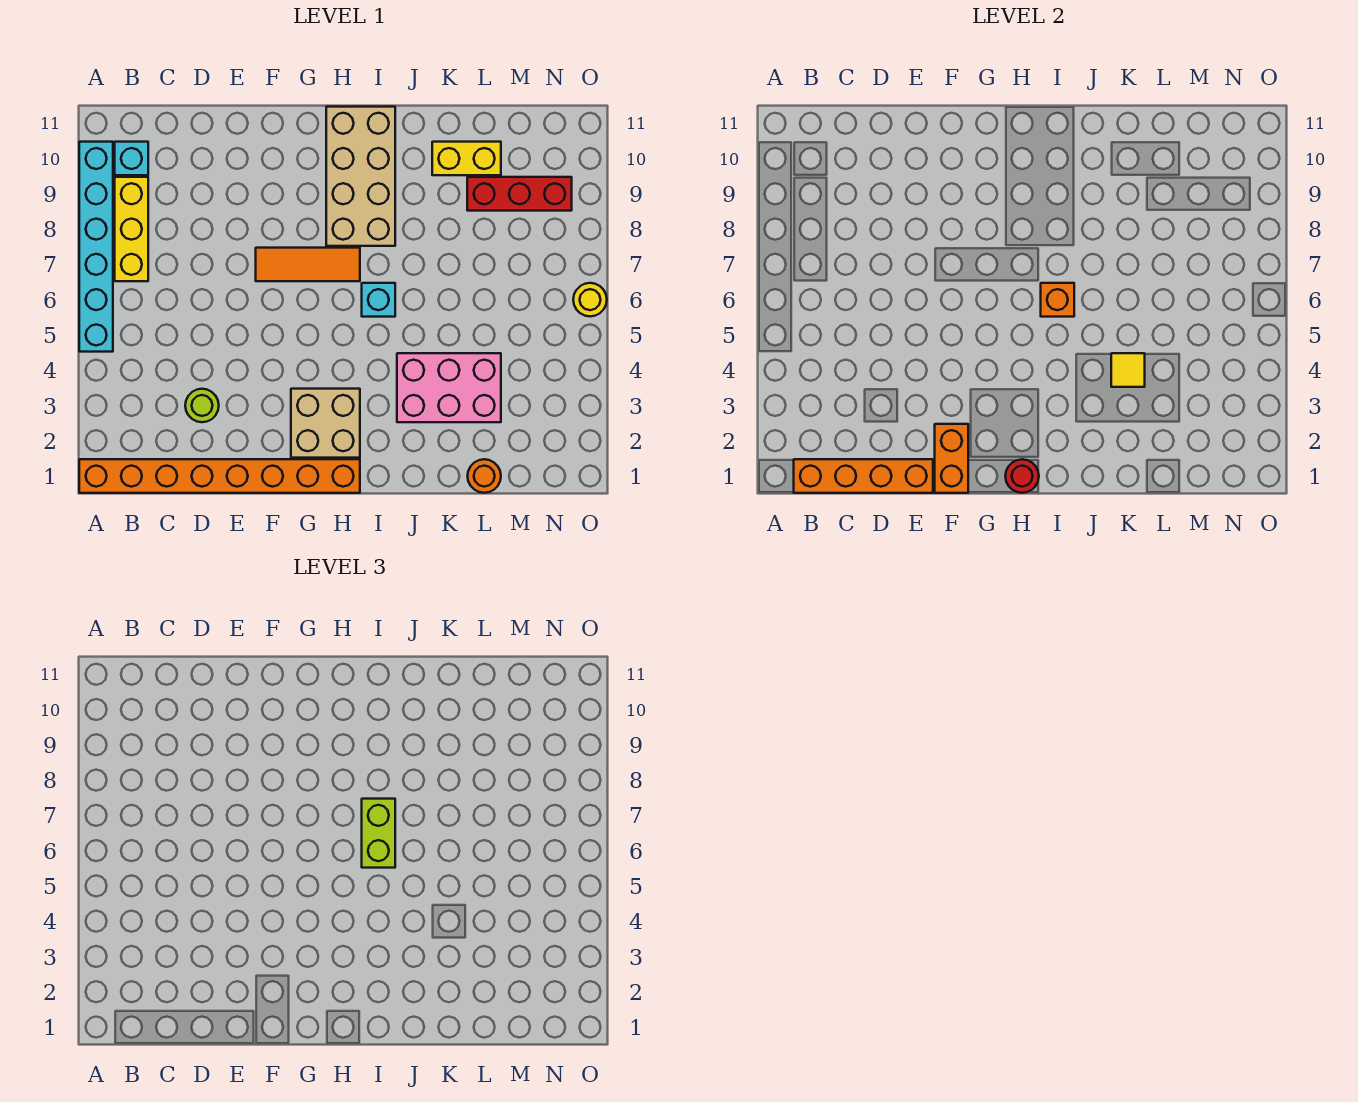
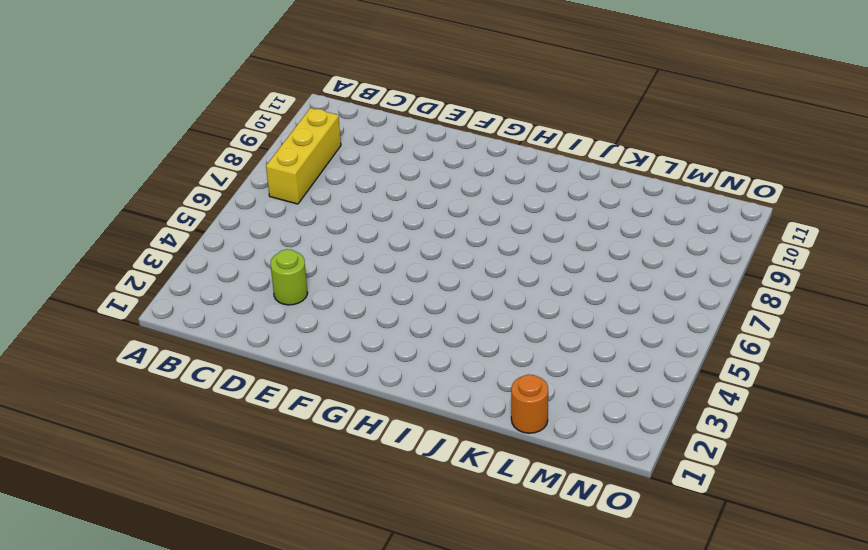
none -> orange brick A1:H1 level 1
none -> cyan brick A5:A10 level 1
none -> cyan brick B10 level 1

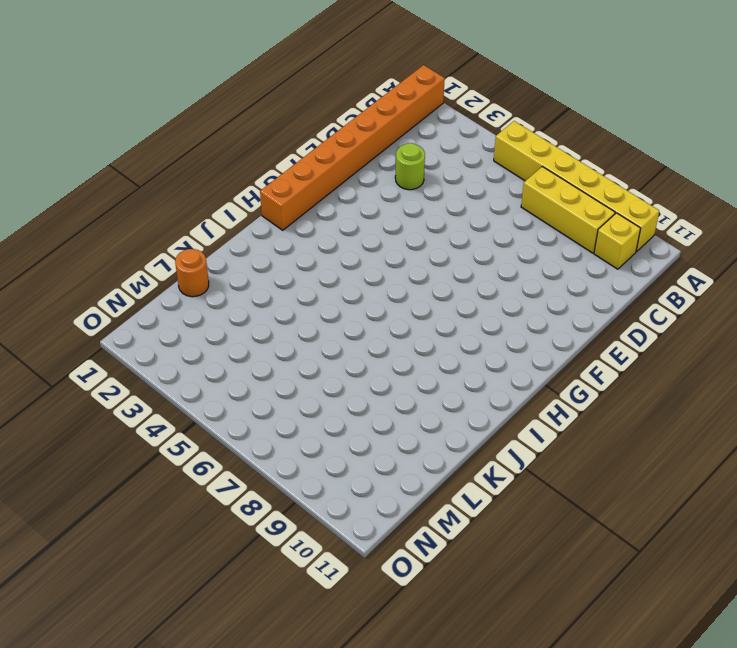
yellow brick A5:A10 level 1 -> cyan brick A5:A10 level 1
yellow brick B10 level 1 -> cyan brick B10 level 1
none -> orange tile F7:H7 level 1
none -> tan brick G2:H3 level 1
none -> tan brick H8:I11 level 1

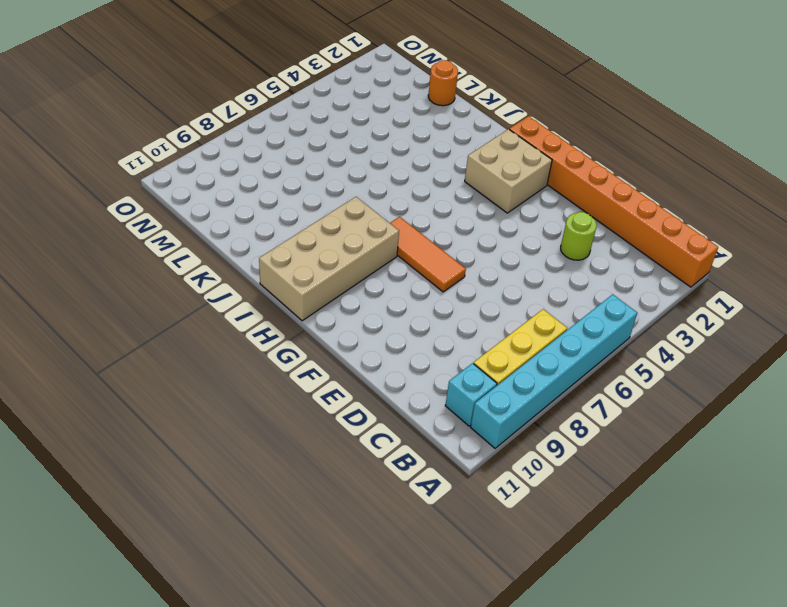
none -> cyan brick I6 level 1
none -> pink brick J3:L4 level 1
none -> yellow brick K10:L10 level 1

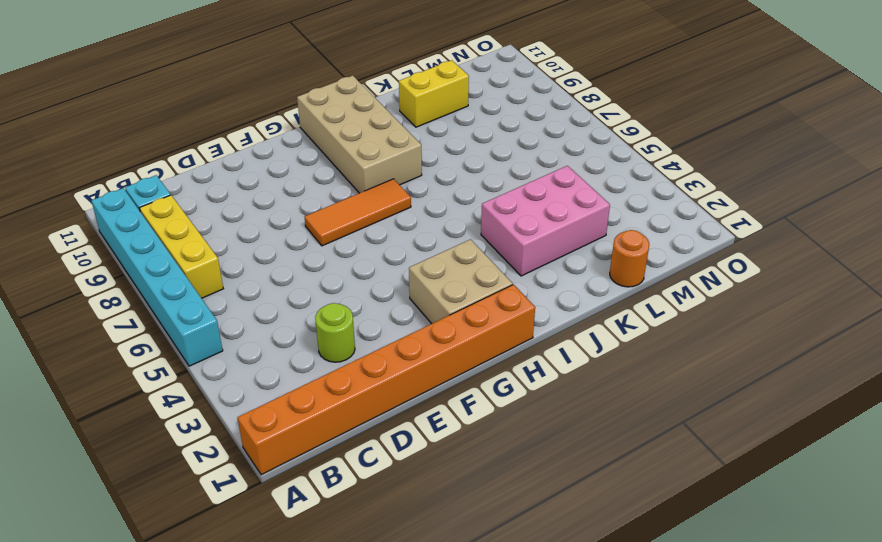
none -> cyan brick I6 level 1
none -> red brick L9:N9 level 1
none -> yellow round brick O6 level 1

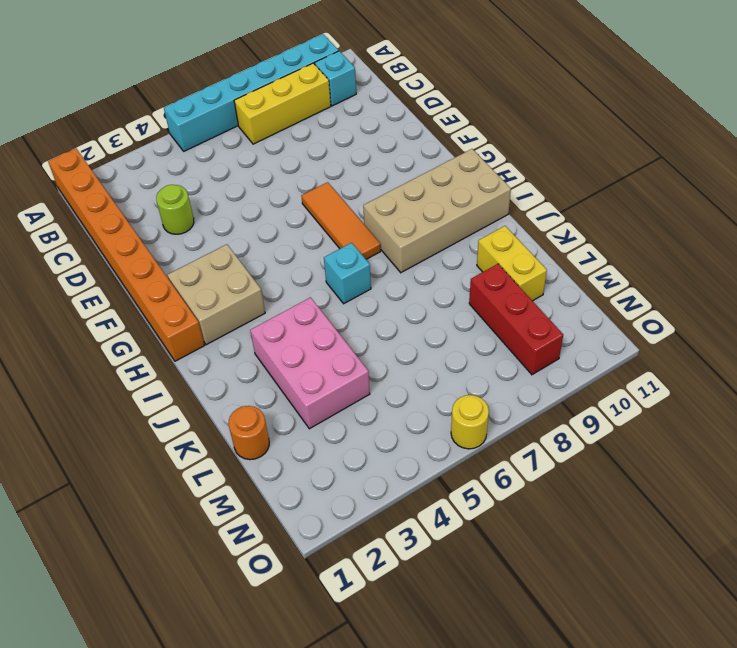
none -> orange brick B1:E1 level 2
none -> orange brick F1:F2 level 2
none -> red round brick H1 level 2

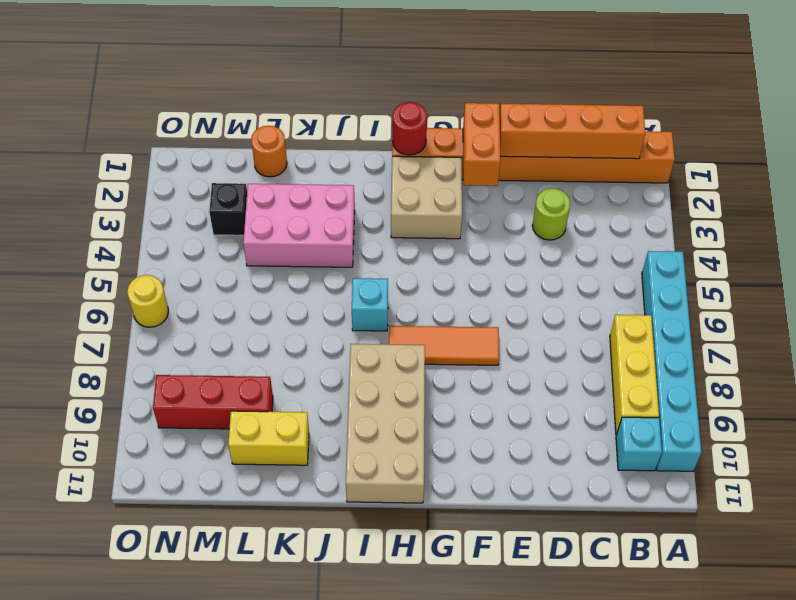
black brick M3 level 1 -> none
none -> orange brick I6 level 2
none -> yellow tile K4 level 2
none -> lime brick I6:I7 level 3

